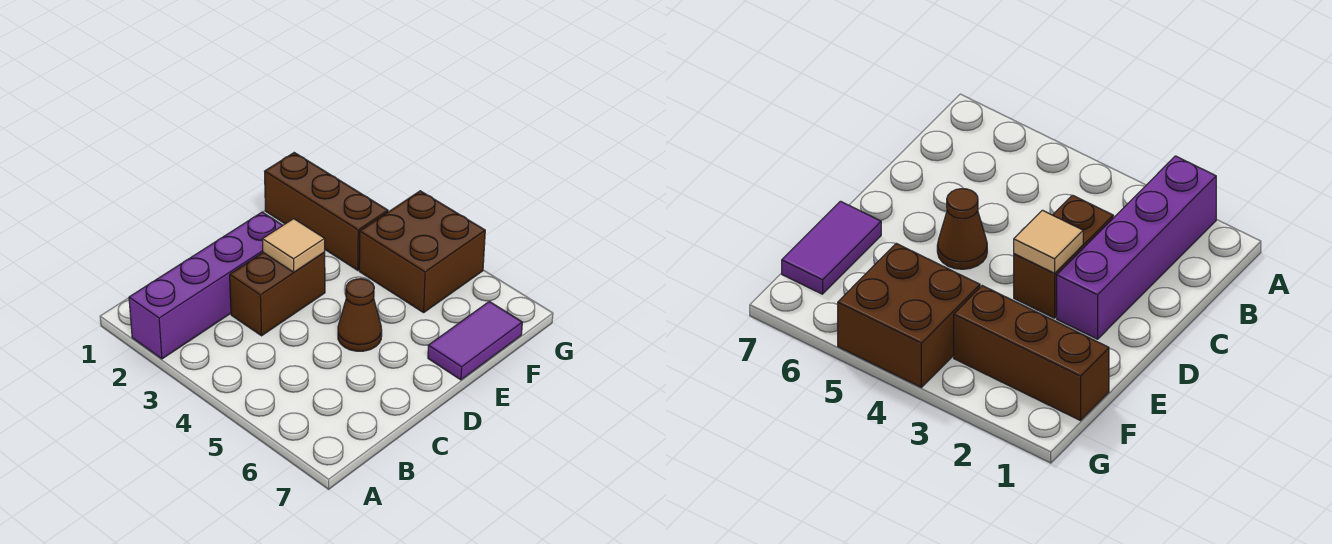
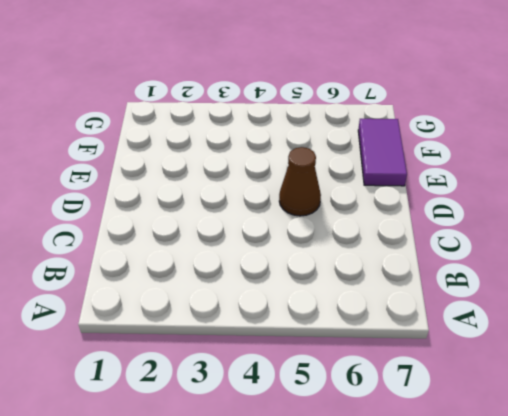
none -> purple brick A2:D2 level 1
none -> brown brick C3:D3 level 1

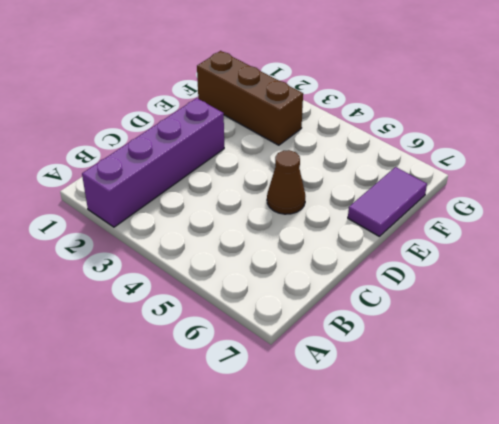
none -> brown brick C3:D3 level 1
none -> brown brick F4:G5 level 1

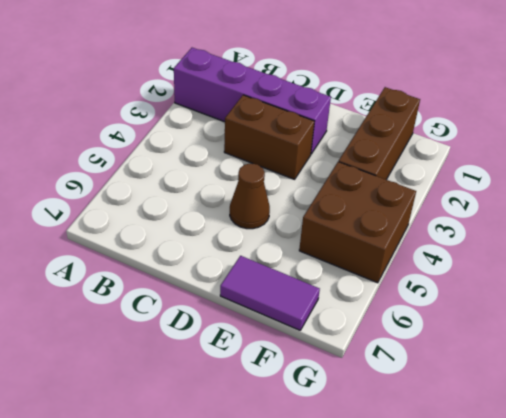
none -> tan tile D3 level 2

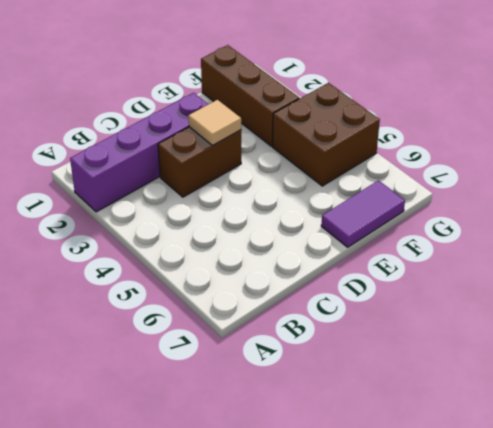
none -> brown cone D5 level 1

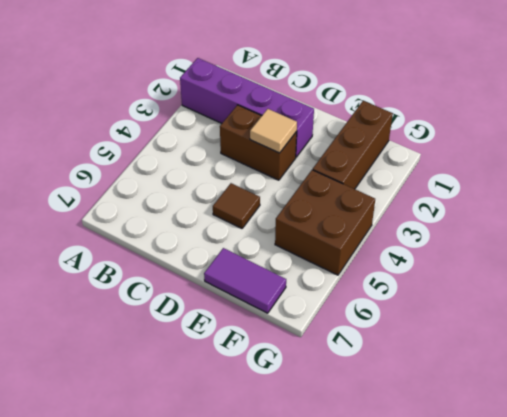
brown tile D5 level 1 -> brown cone D5 level 1

